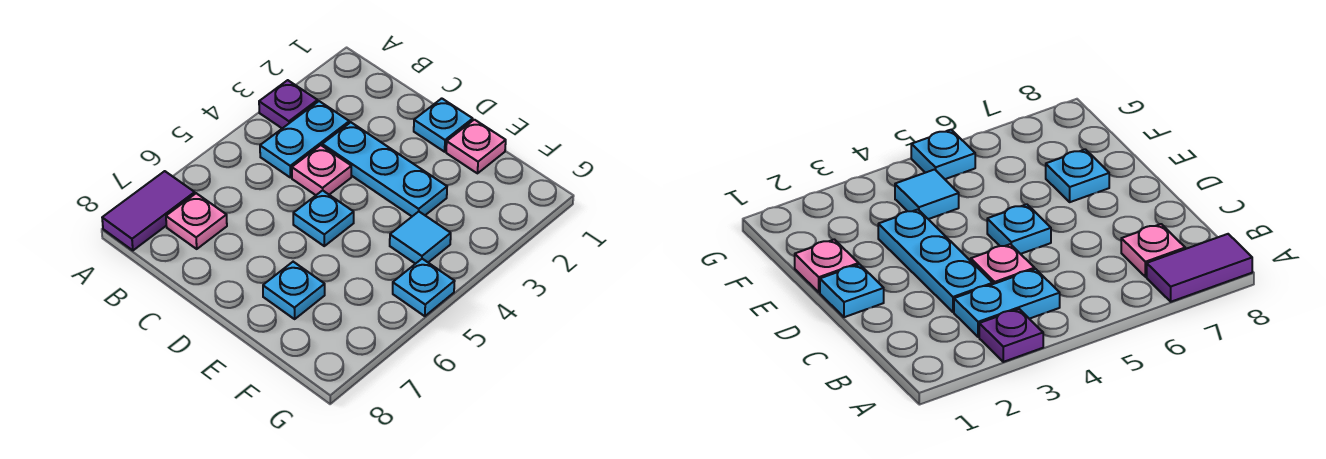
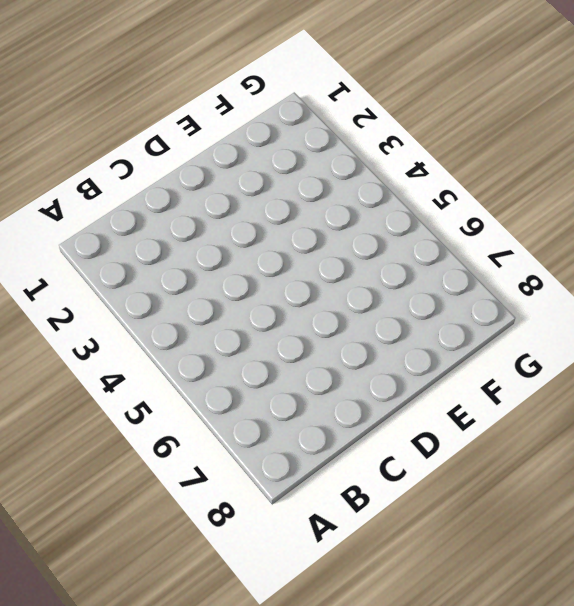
none -> purple plate A3 level 1
none -> purple tile A7:A8 level 1
none -> cyan plate B3:B4 level 1

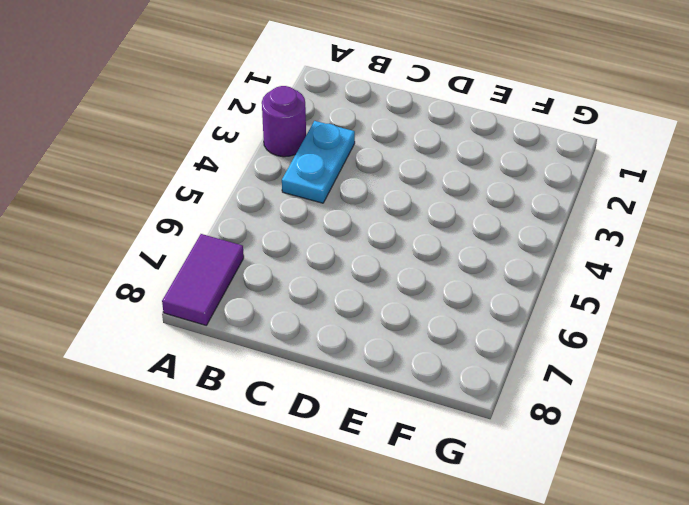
purple round brick A3 level 1 -> purple plate A3 level 1
none -> pink plate B7 level 1
none -> cyan plate C3:E3 level 1
none -> pink plate C4 level 1

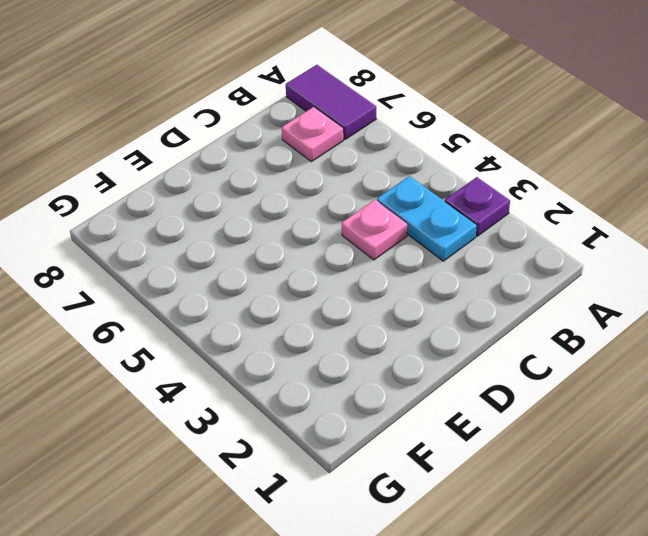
none -> cyan plate C3:E3 level 1
none -> cyan plate D1 level 1
none -> cyan plate D5 level 1

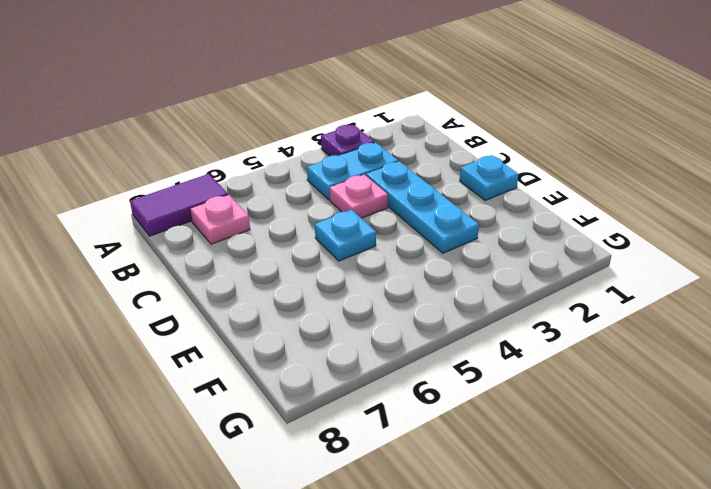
none -> pink plate E1 level 1
none -> cyan plate E7 level 1
none -> cyan tile F4 level 1

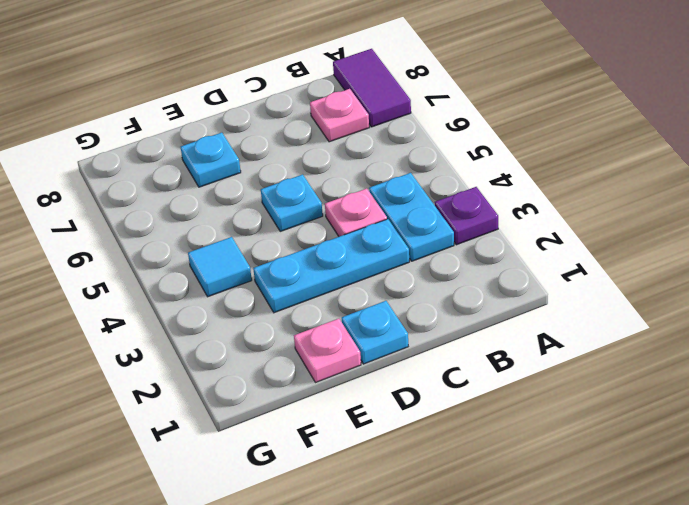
none -> cyan plate G5 level 1

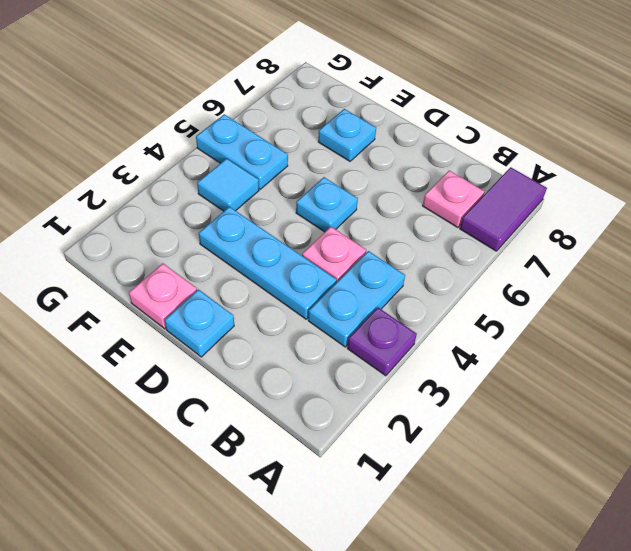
cyan plate F5:G5 level 1 -> cyan plate G5 level 1

